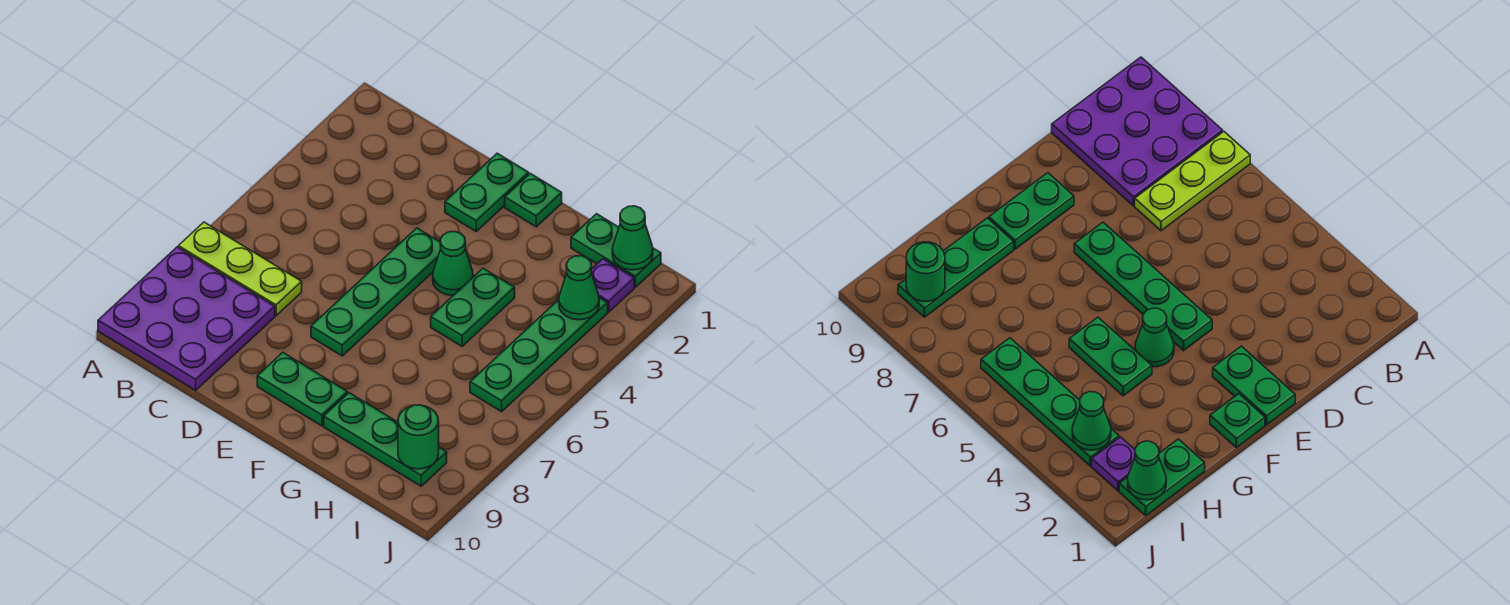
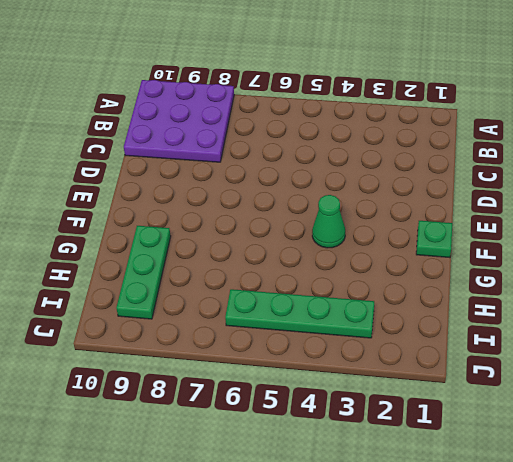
none -> lime plate A7:C7 level 1
none -> green plate E1:E2 level 1
none -> green plate E4:E7 level 1

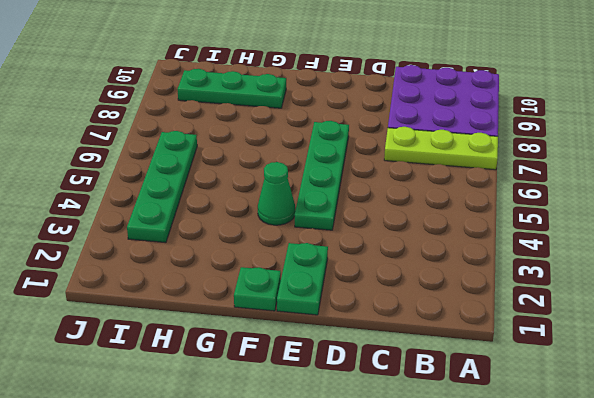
none -> green plate E9:F9 level 1
none -> green plate G4:G5 level 1
none -> green plate H1:I1 level 1

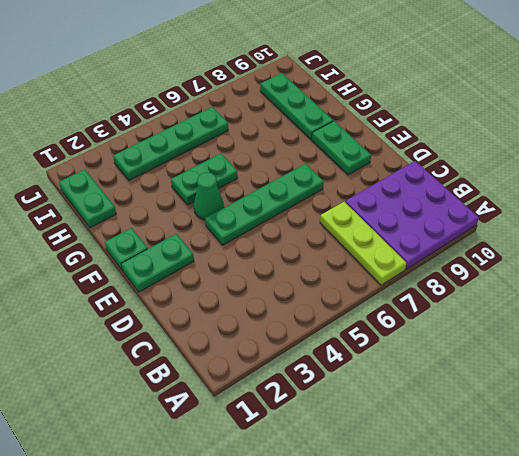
none -> purple plate I2 level 1
none -> green cone I1 level 2
none -> green cone I3 level 2

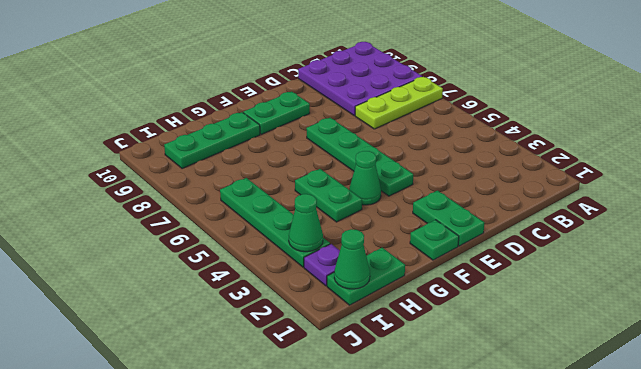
none -> green round brick I9 level 2

